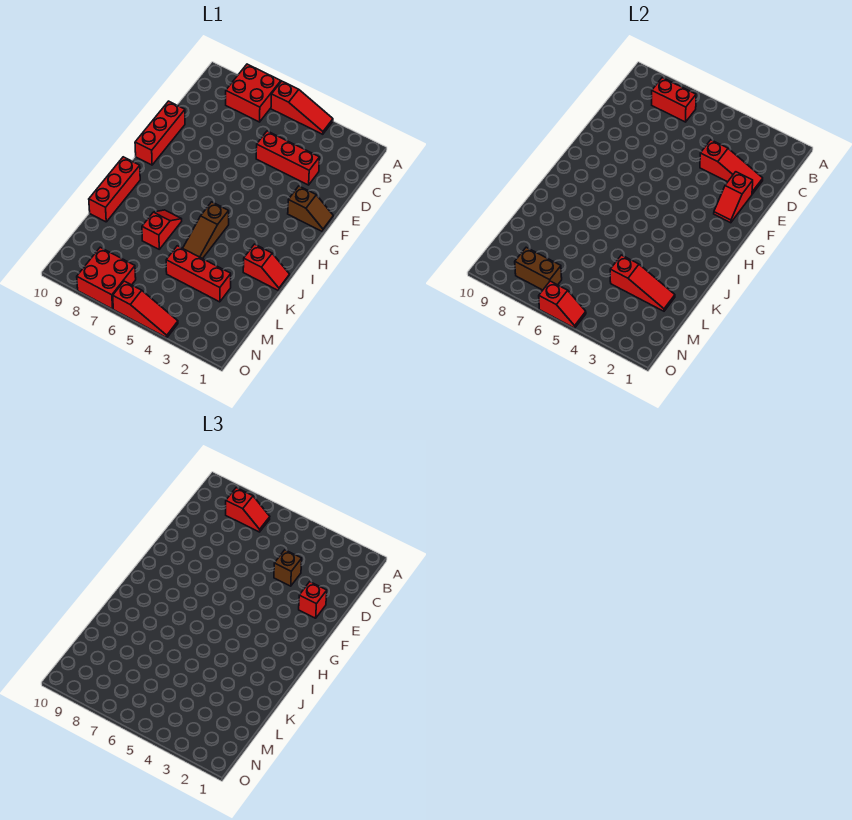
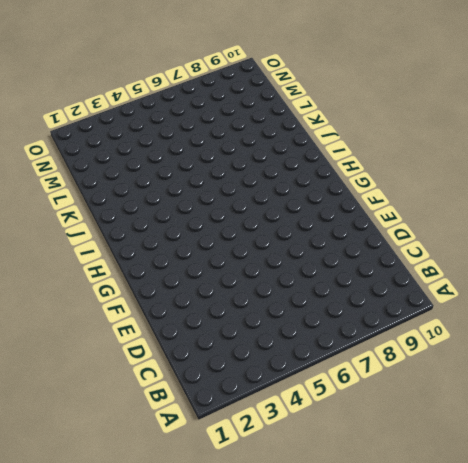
none -> red slope A4:A6 level 1 top 6
none -> red brick A7:B8 level 1
none -> red brick D3:D5 level 1

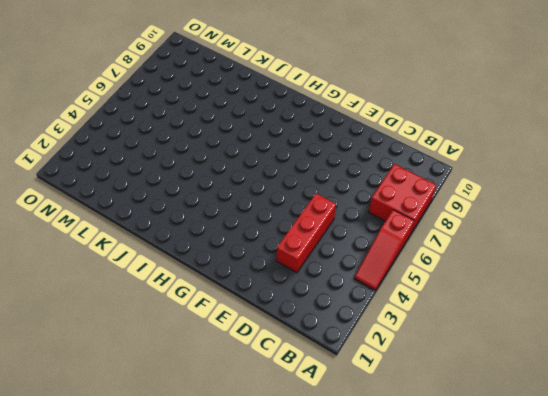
none -> red brick E10:G10 level 1
none -> brown slope F1:F2 level 1 top 2
none -> brown slope I5:K5 level 1 top I

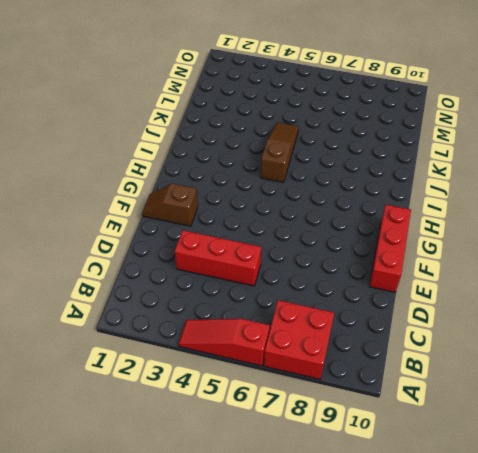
none -> red brick I10:K10 level 1
none -> red slope J1:J2 level 1 top 2
none -> red slope J7:K7 level 1 top K

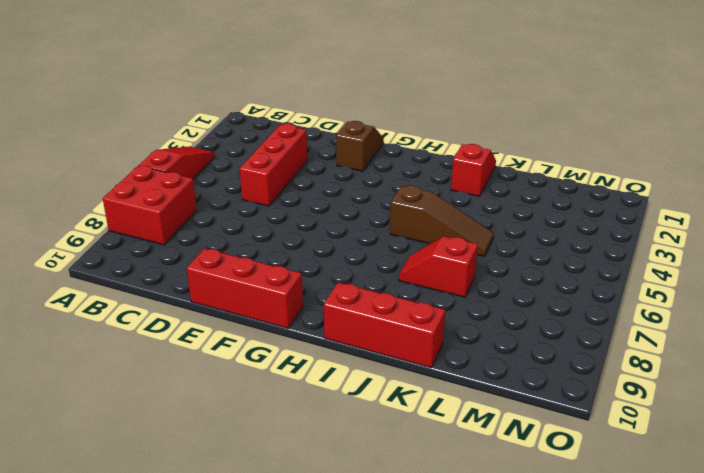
none -> red brick L3:L5 level 1
none -> red brick N7:O8 level 1
none -> red slope O4:O6 level 1 top 6

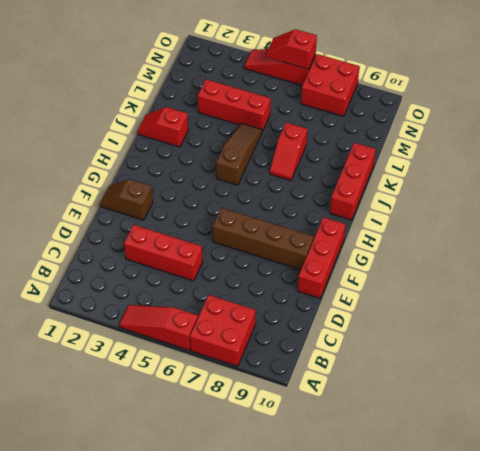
brown brick F6:F9 level 1 -> none
none -> red brick B7:B8 level 2
none -> red slope D2:D4 level 2 top 4
none -> red slope E2:F2 level 2 top E

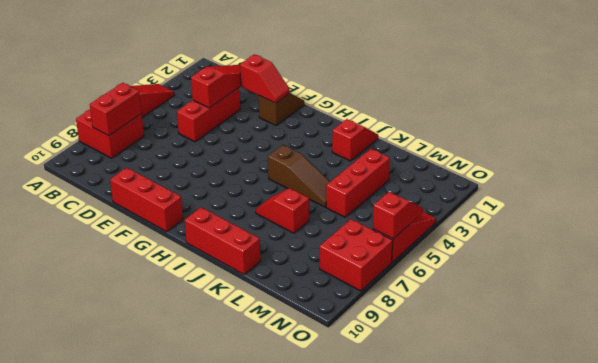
none -> red slope L2:L4 level 2 top 4
none -> brown brick N7:N8 level 2
none -> red slope B7:B8 level 3 top 8

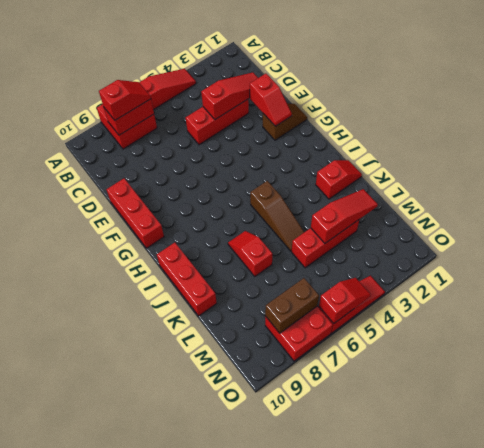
none -> brown brick D4 level 3
none -> red brick E2 level 3

